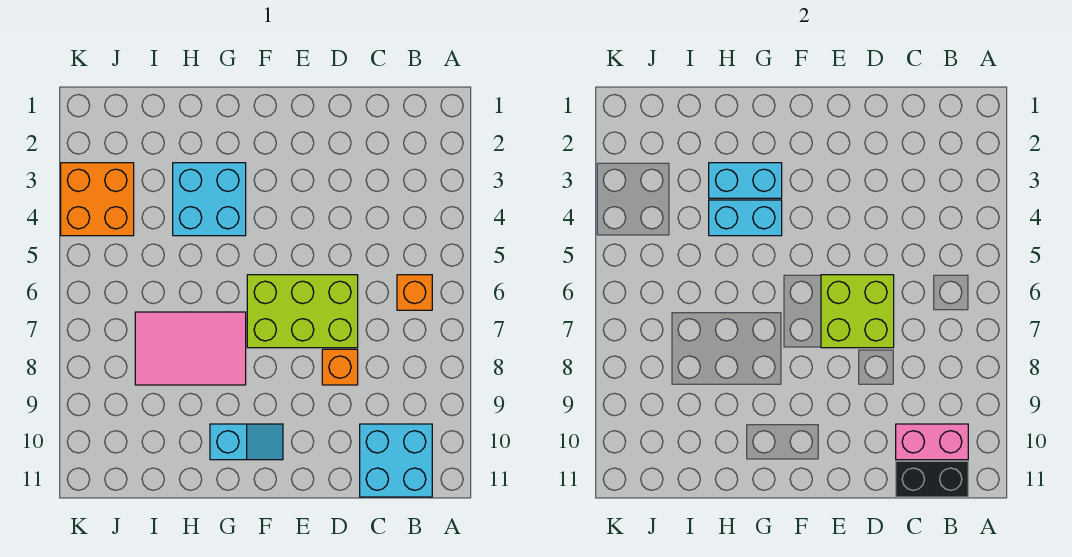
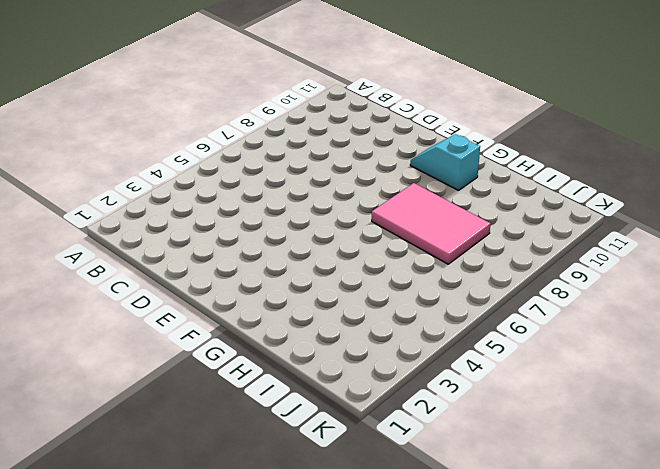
none -> orange brick B6 level 1
none -> cyan brick B10:C11 level 1
none -> lime brick D6:F7 level 1

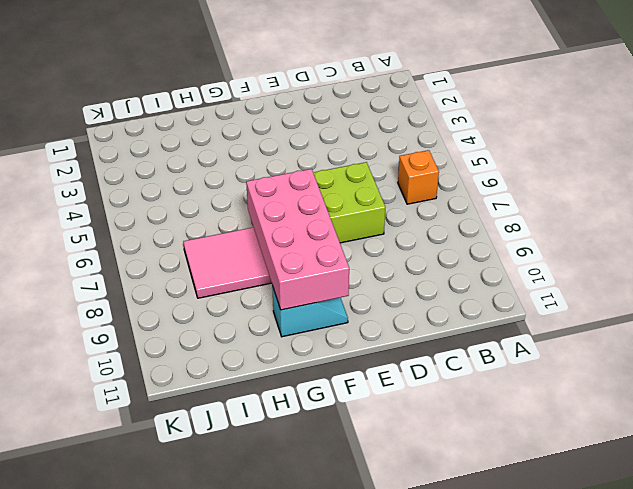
pink brick F7:G10 level 2 -> none
none -> cyan brick B10:C11 level 1
none -> orange brick D8 level 1
none -> cyan brick G3:H4 level 1

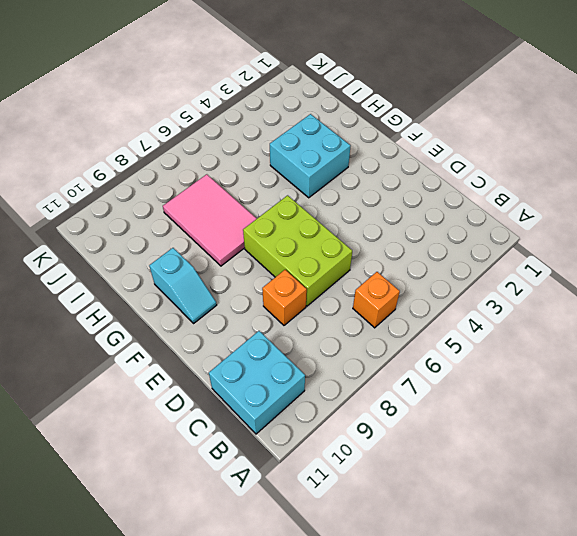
none -> orange brick J3:K4 level 1
none -> pink brick B10:C10 level 2
none -> black brick B11:C11 level 2

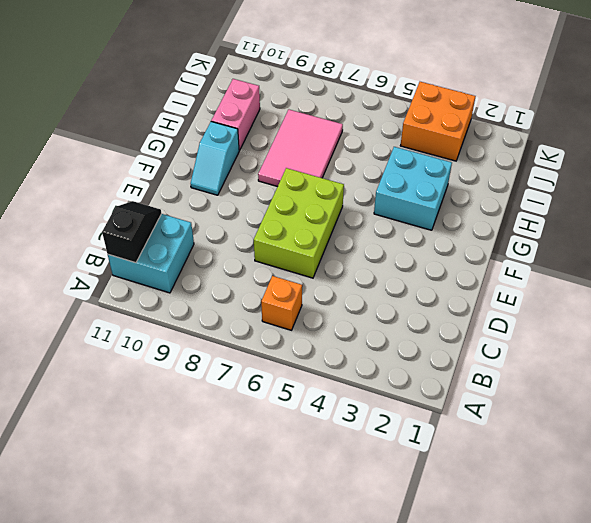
black slope B11:C11 level 2 top B -> black brick B11:C11 level 2
pink brick H10:I10 level 1 -> pink brick B10:C10 level 2
none -> orange brick D8 level 1
none -> lime brick D6:E7 level 2
none -> cyan brick G3:H3 level 2

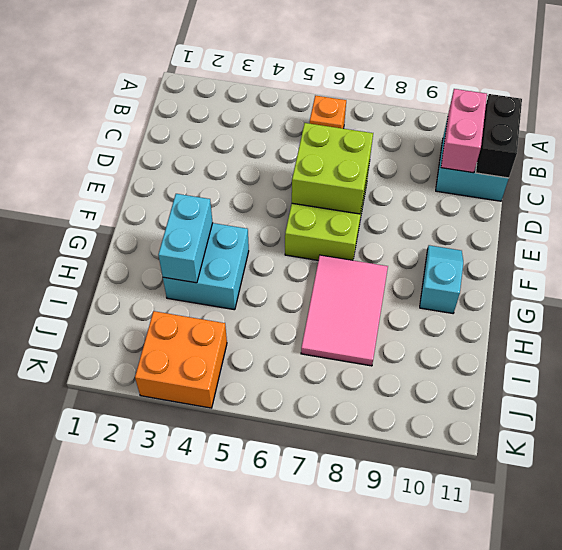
none -> orange brick D8 level 1
none -> cyan brick G4:H4 level 2

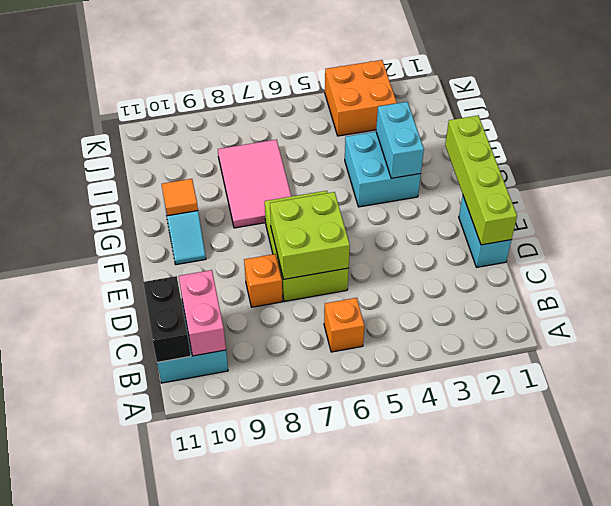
cyan brick D1:E1 level 1 -> cyan brick G4:H4 level 2
lime brick D1:G1 level 2 -> none
orange tile G10 level 2 -> none

